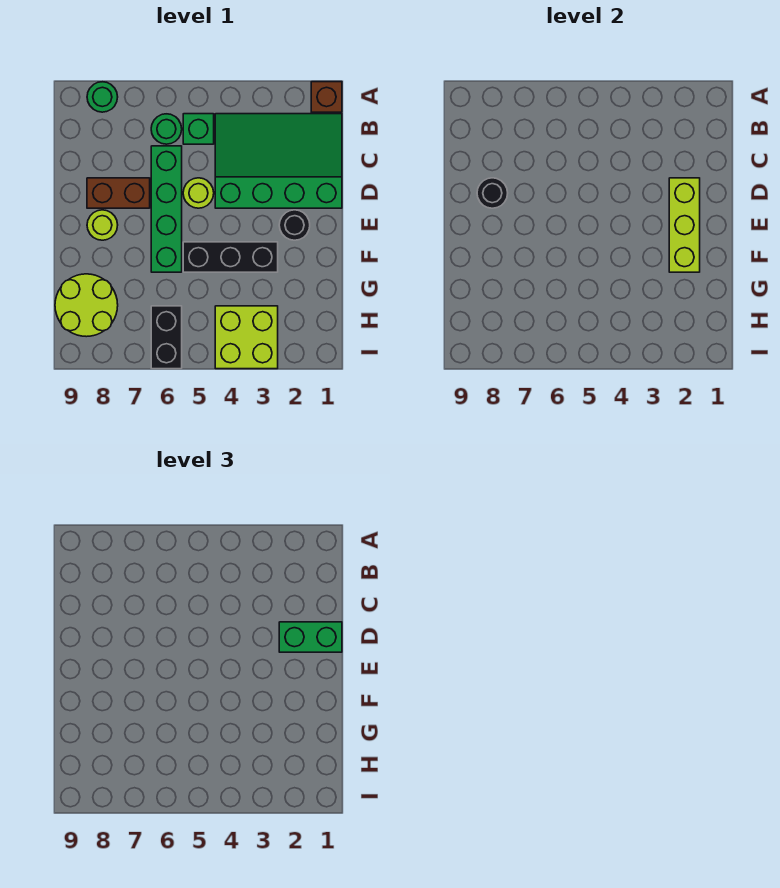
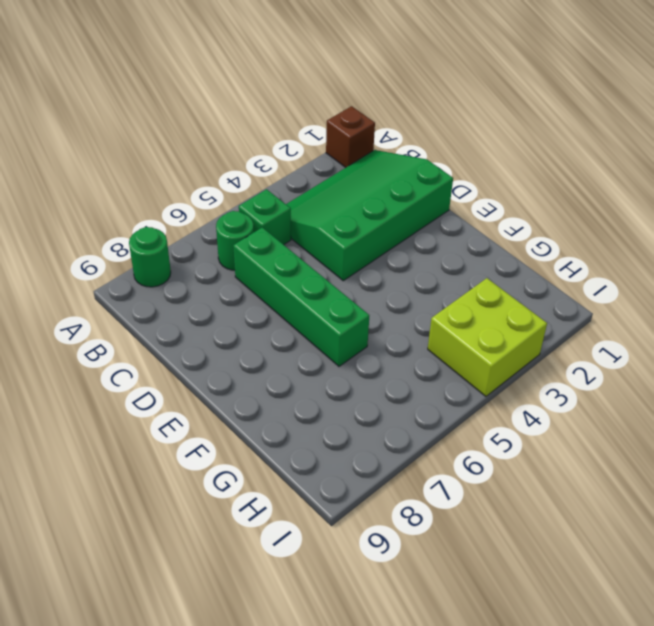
none -> lime round brick D5 level 1
none -> brown brick D7:D8 level 1
none -> black round brick E2 level 1

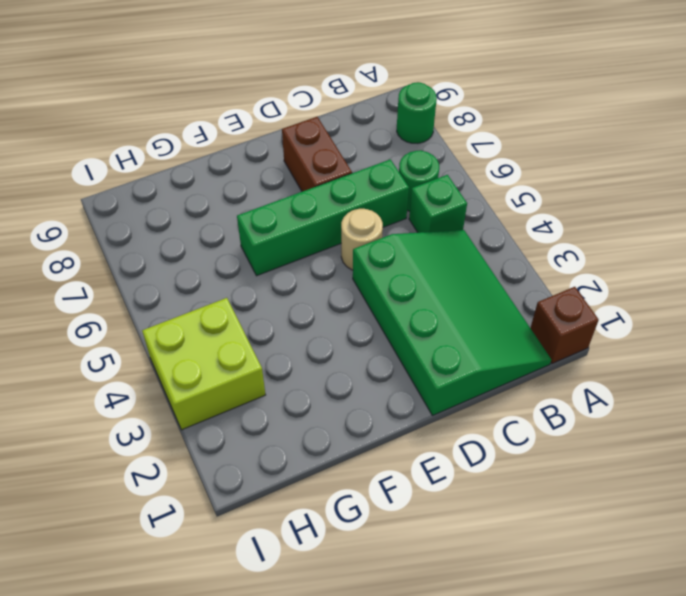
tan round brick D5 level 1 -> lime round brick D5 level 1
none -> black round brick E2 level 1
none -> lime round brick E8 level 1
none -> black brick F3:F5 level 1

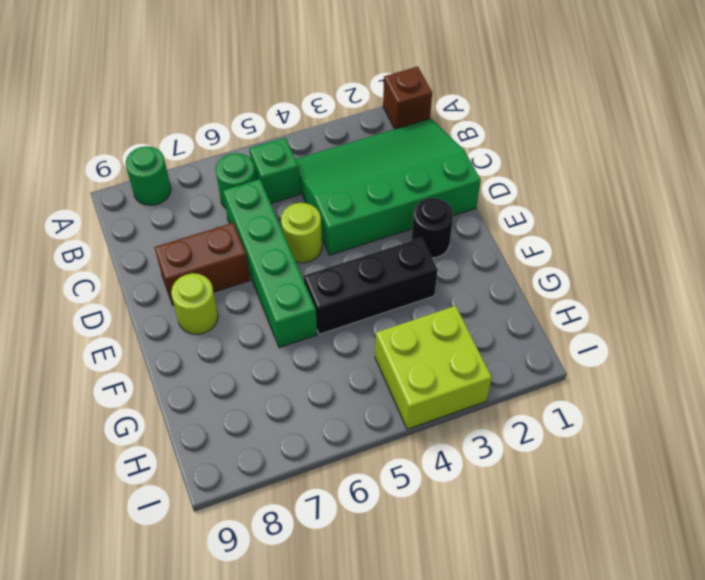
none -> lime round brick G8:H9 level 1
none -> black brick H6:I6 level 1
none -> lime brick D2:F2 level 2

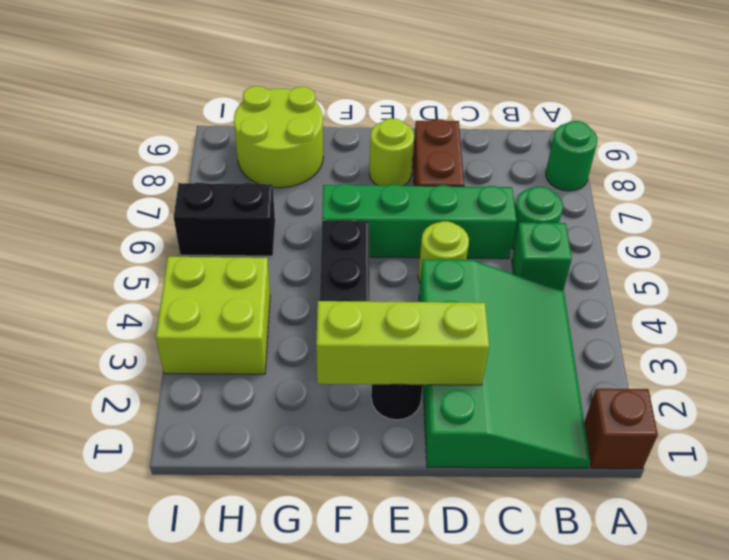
none -> black round brick D8 level 2
none -> green brick D1:D2 level 3

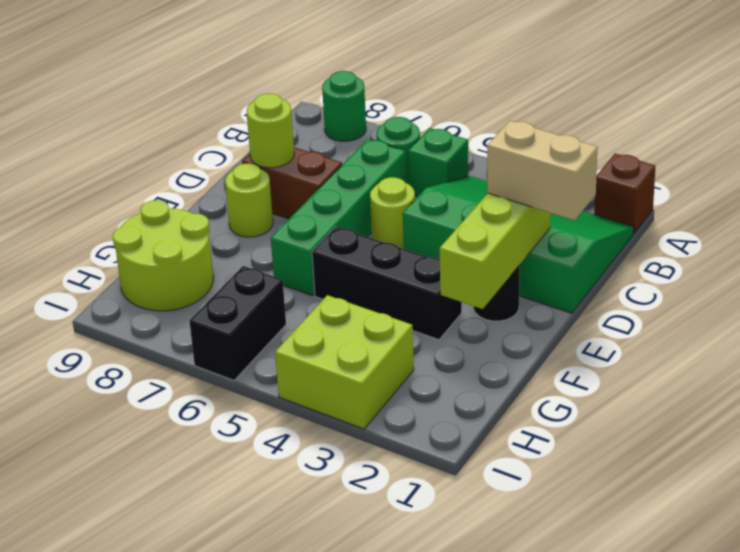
tan brick D1:D2 level 3 -> green brick D1:D2 level 3
lime round brick D8 level 2 -> black round brick D8 level 2

